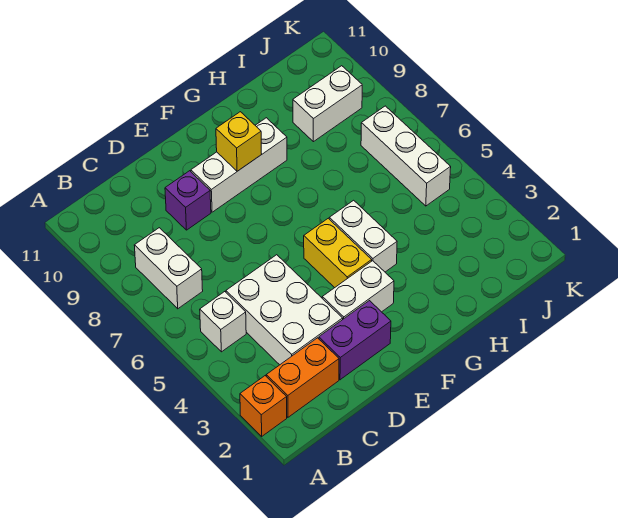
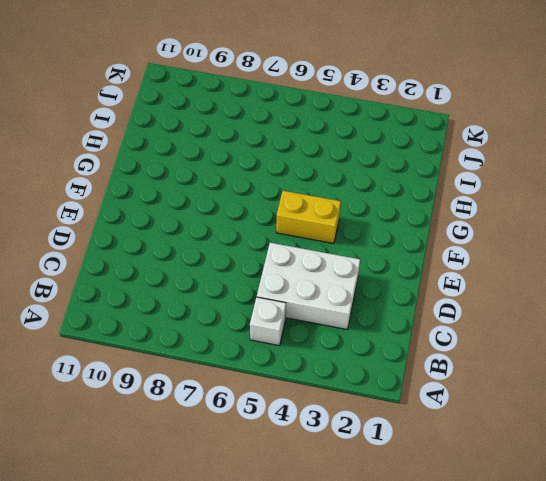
none -> orange brick A2 level 1
none -> orange brick B2:C2 level 1
none -> white brick B7:B8 level 1

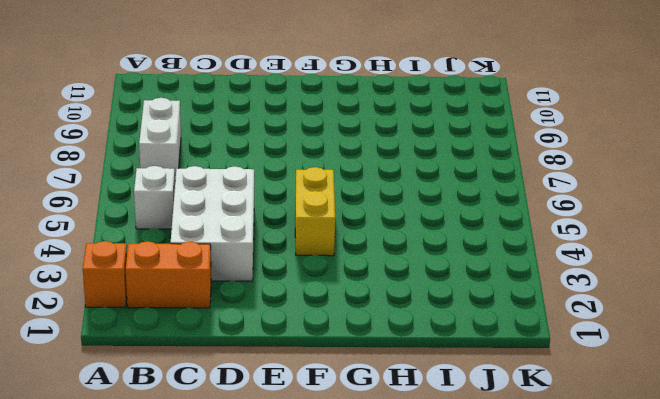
none -> purple brick D2:E2 level 1
none -> purple brick D9 level 1
none -> white brick E3:F3 level 1

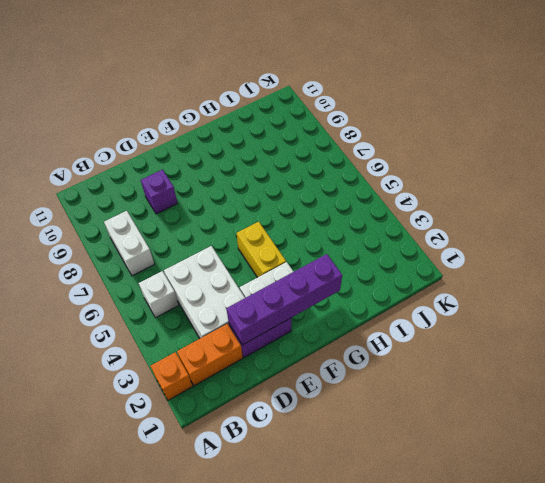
purple brick D2:G2 level 2 -> none
none -> white brick E9:G9 level 1
none -> white brick G4:G5 level 1
none -> white brick I9:J9 level 1

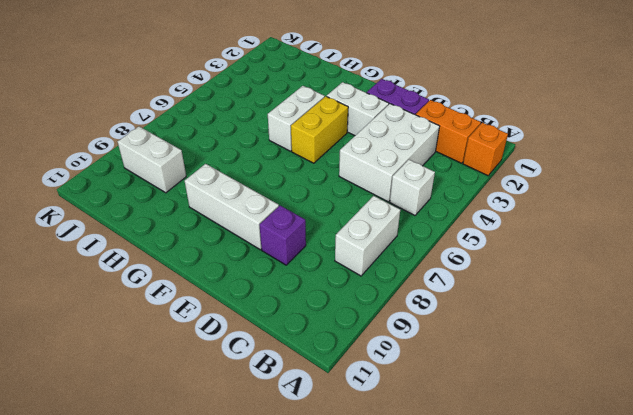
none -> white brick J5:J7 level 1
none -> yellow brick F9 level 2

